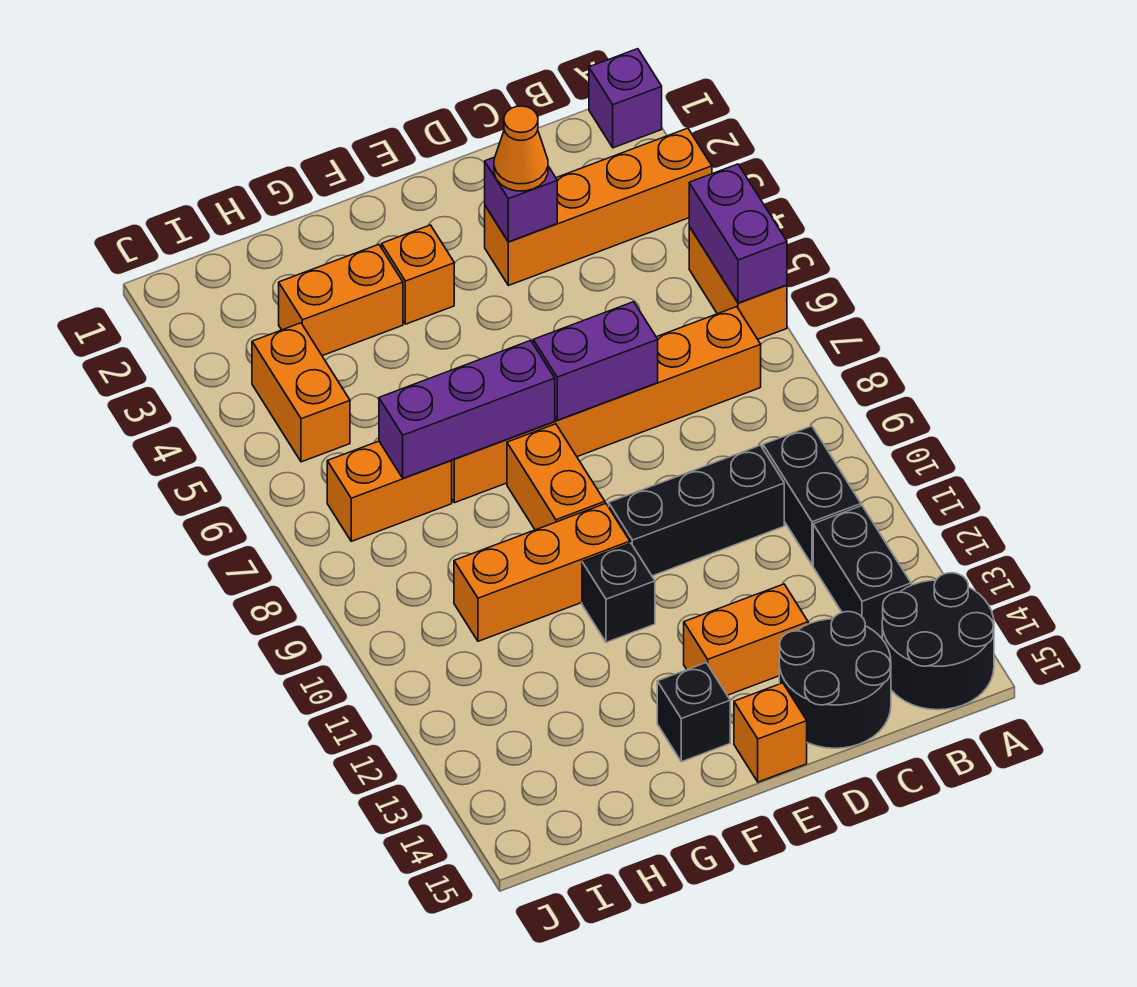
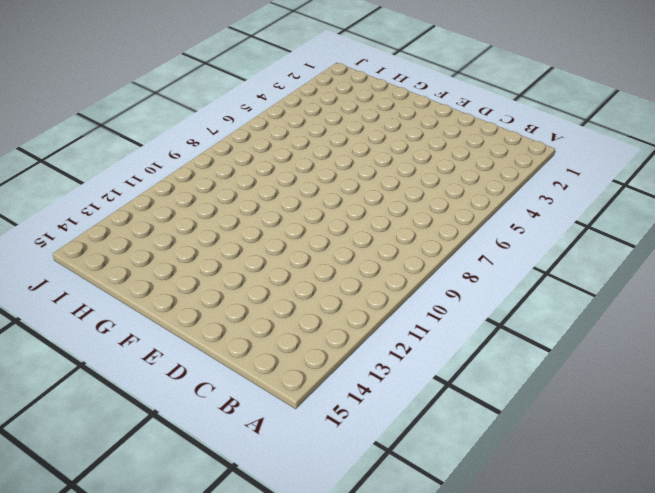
none -> purple brick A1 level 1
none -> orange brick A3:D3 level 1
none -> orange brick A5:A6 level 1

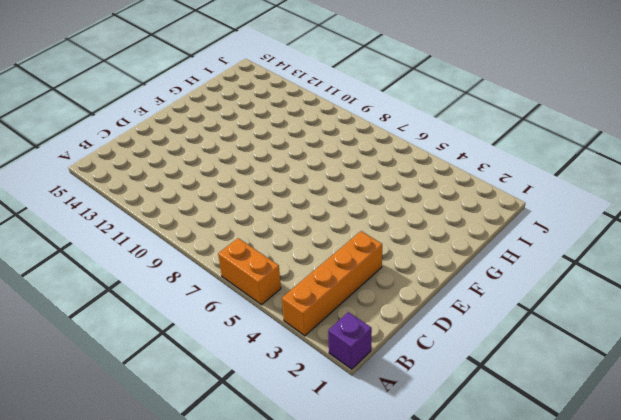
none -> black round brick A14:B15 level 1
none -> orange brick B7:G7 level 1
none -> black brick B10:B11 level 1

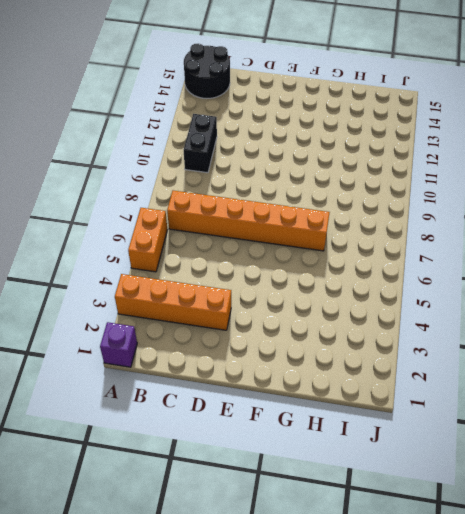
none -> black brick B12:B13 level 1
none -> black brick C10:E10 level 1
none -> black round brick C14:D15 level 1

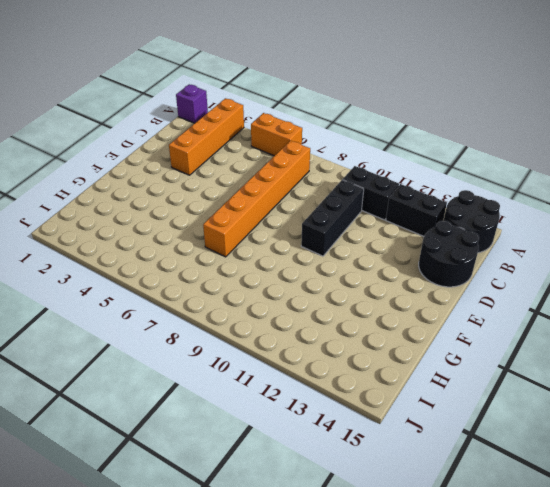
none -> orange brick D13:E13 level 1
none -> orange brick E15 level 1
none -> orange brick F3 level 1

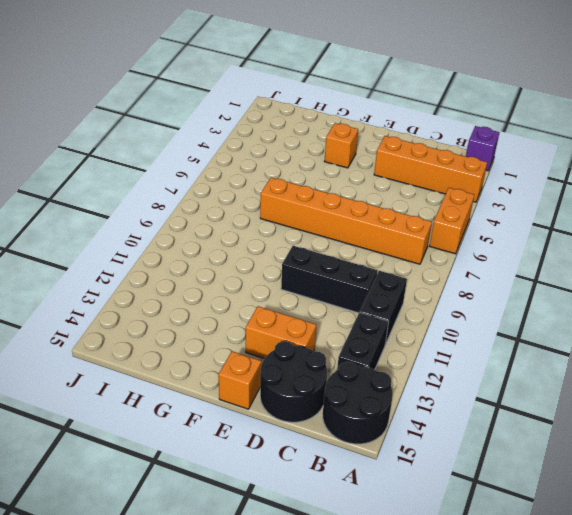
none -> orange brick F8:F9 level 1
none -> orange brick F10:H10 level 1
none -> black brick F11 level 1

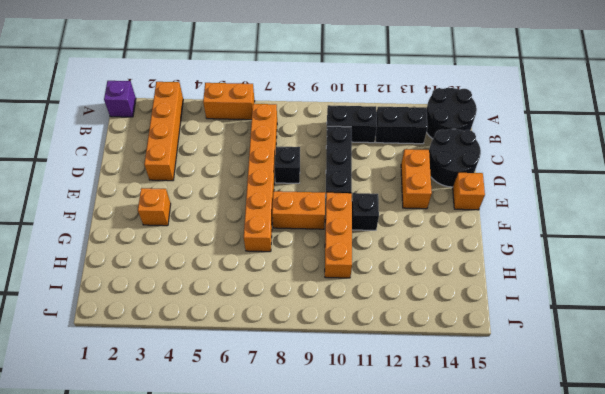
black brick D8 level 1 -> black brick F14 level 1
none -> orange brick G3:H3 level 1
none -> orange brick H7:I7 level 1
none -> orange brick I4:I5 level 1

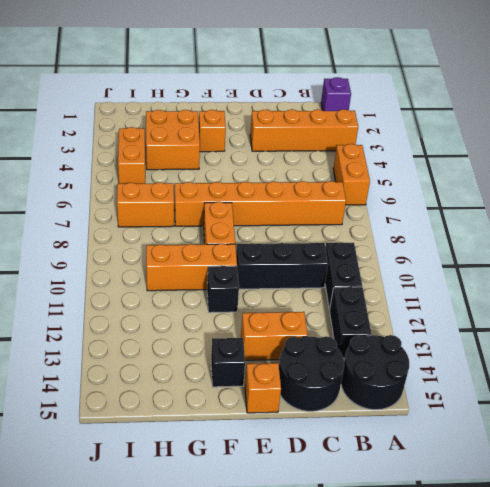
orange brick G3:H4 level 1 -> orange brick G3:H3 level 1
none -> purple brick A5:A6 level 2
none -> purple brick D3 level 2
none -> purple brick D7:E7 level 2

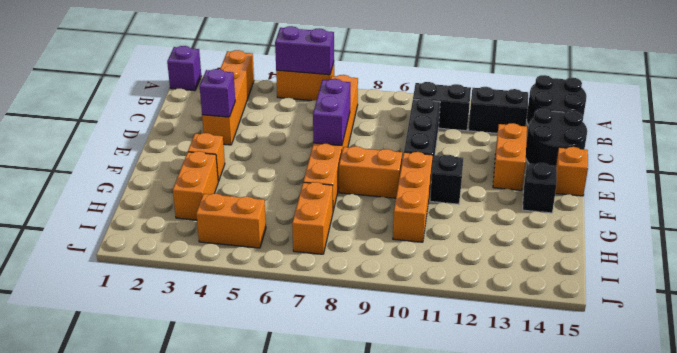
none -> purple brick F7:H7 level 2
none -> orange cone D3 level 3

